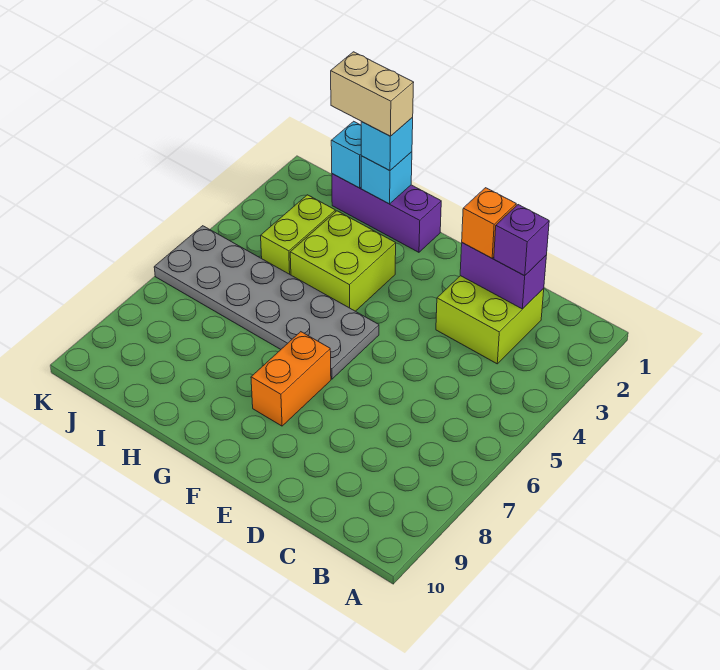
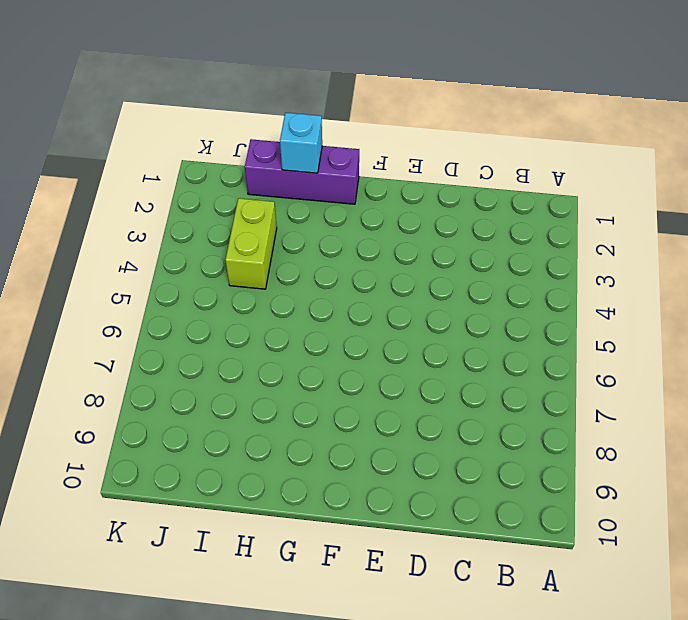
none -> lime brick C2:D3 level 1
none -> grey plate F5:K6 level 1
none -> orange brick F7:F8 level 1

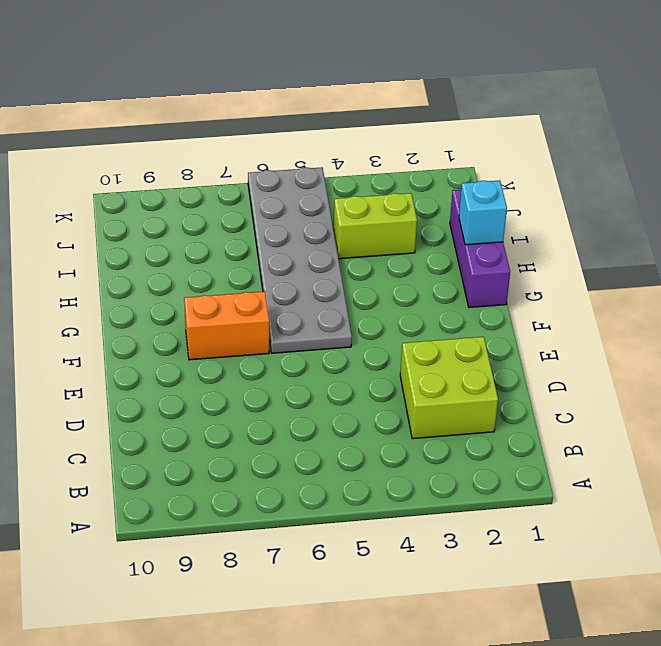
none -> lime brick G3:H4 level 1
none -> purple brick C2:D2 level 2
none -> cyan brick I1 level 2

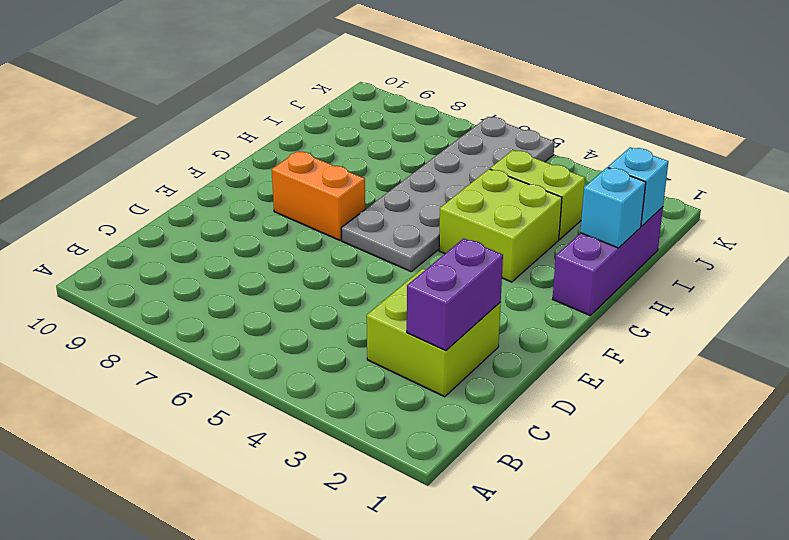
none -> purple brick C2 level 3
none -> orange brick D2 level 3
none -> cyan brick H1 level 3

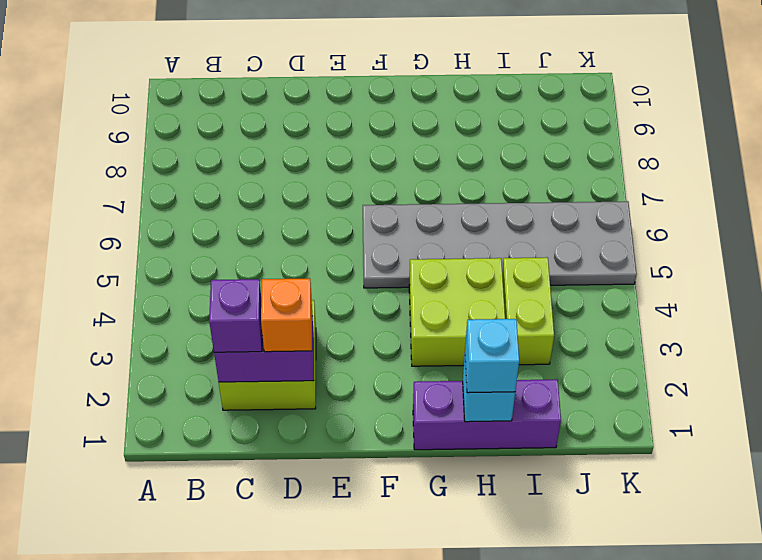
none -> orange brick F7:F8 level 1
none -> cyan brick I1 level 2
none -> tan brick H1:I1 level 4

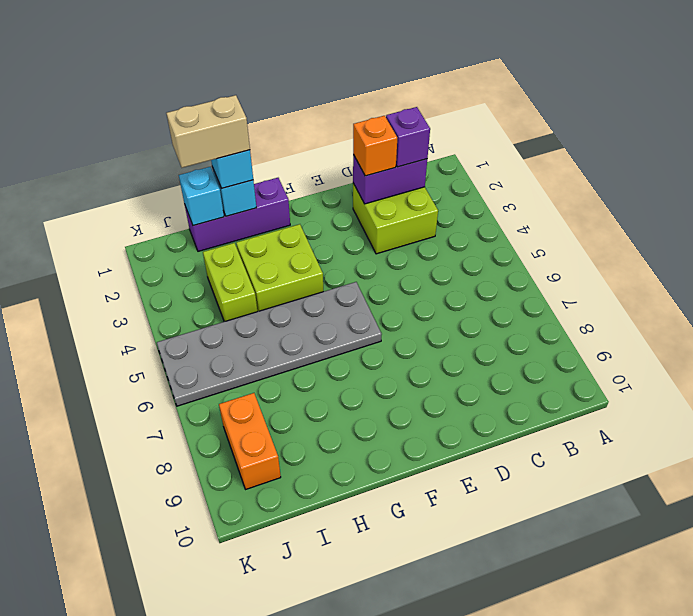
orange brick J8:J9 level 1 -> orange brick F7:F8 level 1

